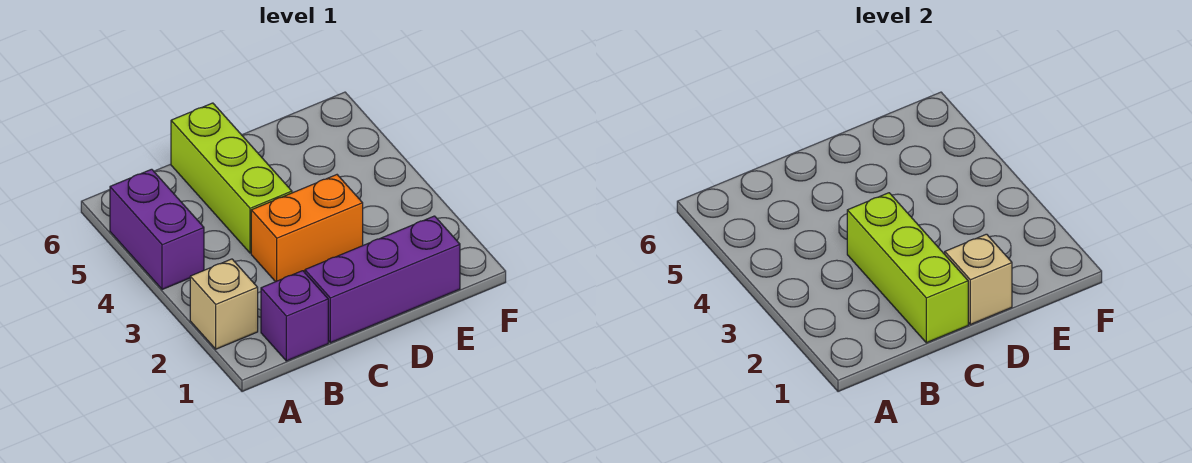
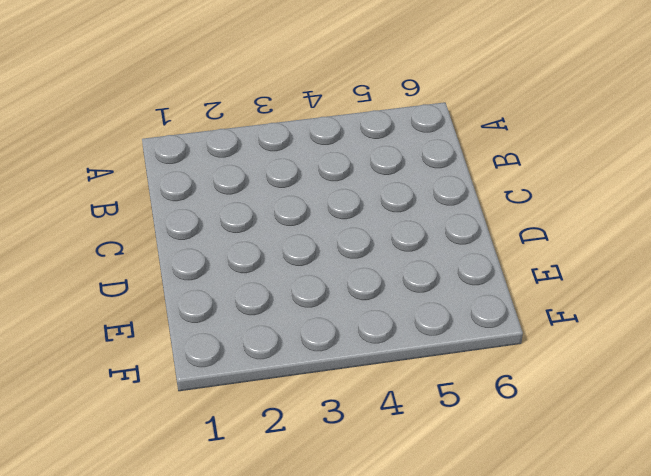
none -> tan brick A2 level 1
none -> purple brick A4:A5 level 1

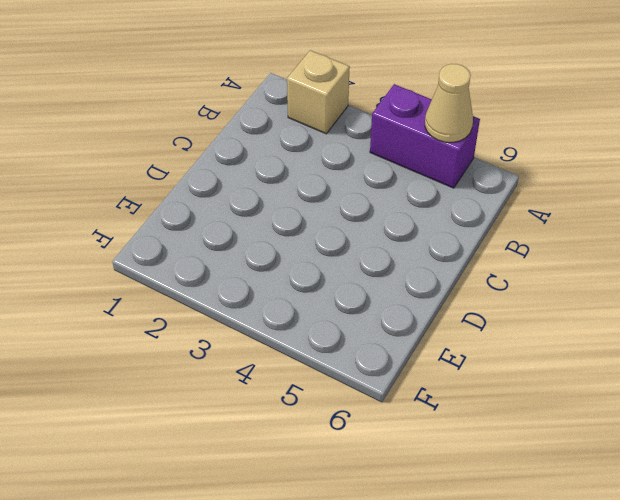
tan cone A5 level 2 -> none
none -> purple brick B1 level 1
none -> purple brick C1:E1 level 1

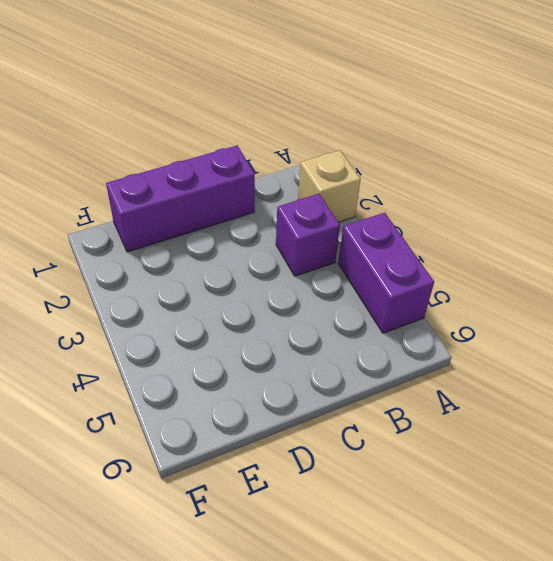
purple brick B3 level 1 -> purple brick B1 level 1
none -> orange brick C3:D3 level 1
none -> lime brick C4:C6 level 1

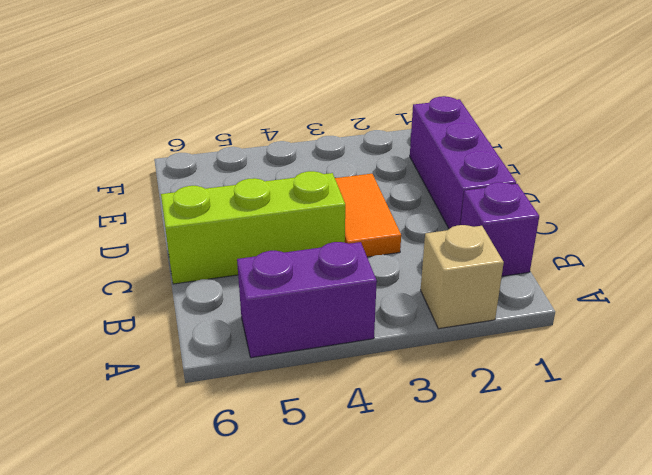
orange tile C3:D3 level 1 -> orange brick C3:D3 level 1
none -> lime brick C1:C3 level 2
none -> tan brick D1 level 2

